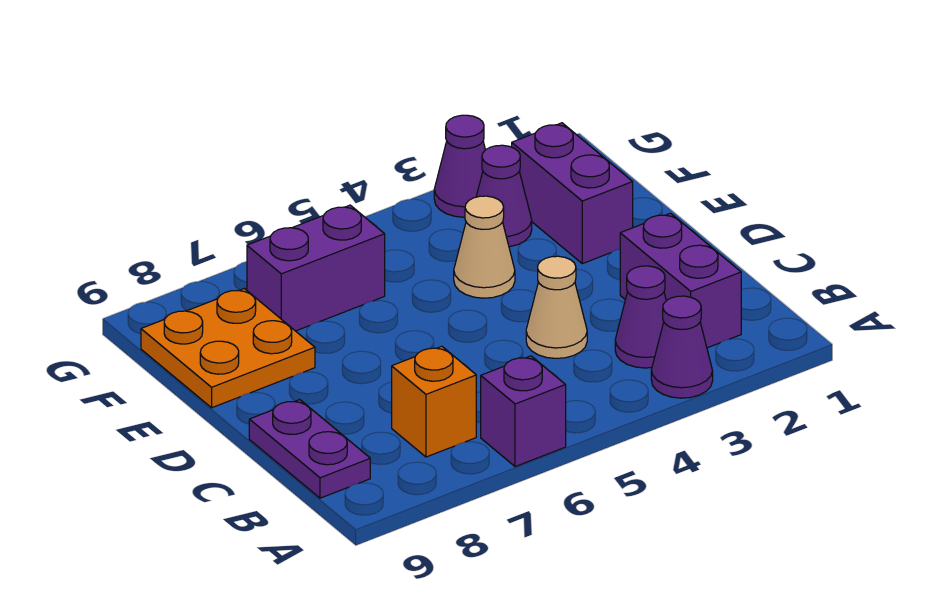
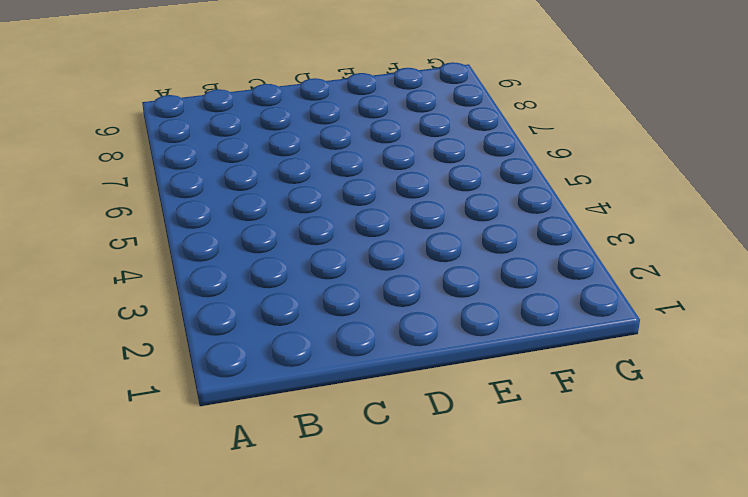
none -> purple cone A3 level 1
none -> purple brick A6 level 1
none -> purple brick B2:C2 level 1

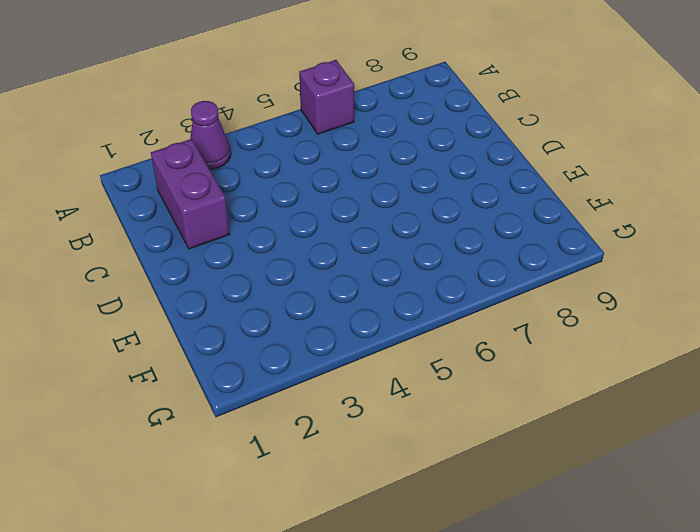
none -> purple cone B3 level 1
none -> orange brick B7 level 1
none -> purple plate B9:C9 level 1

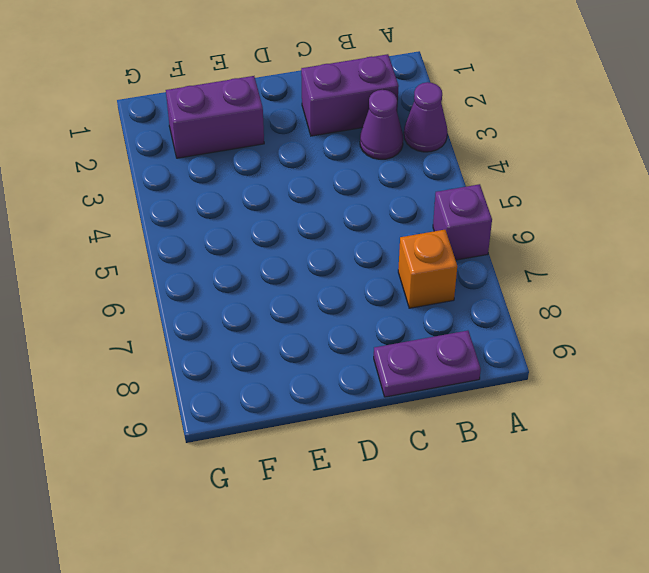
none -> tan cone C4 level 1
none -> tan cone E4 level 1
none -> orange plate E8:F9 level 1

